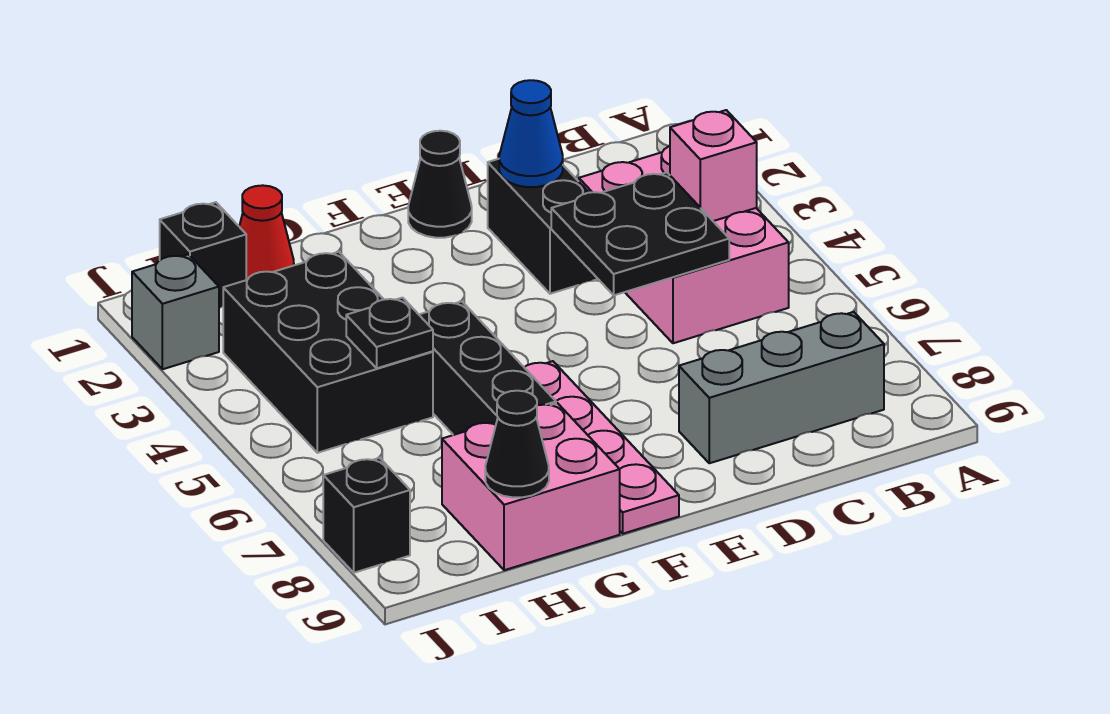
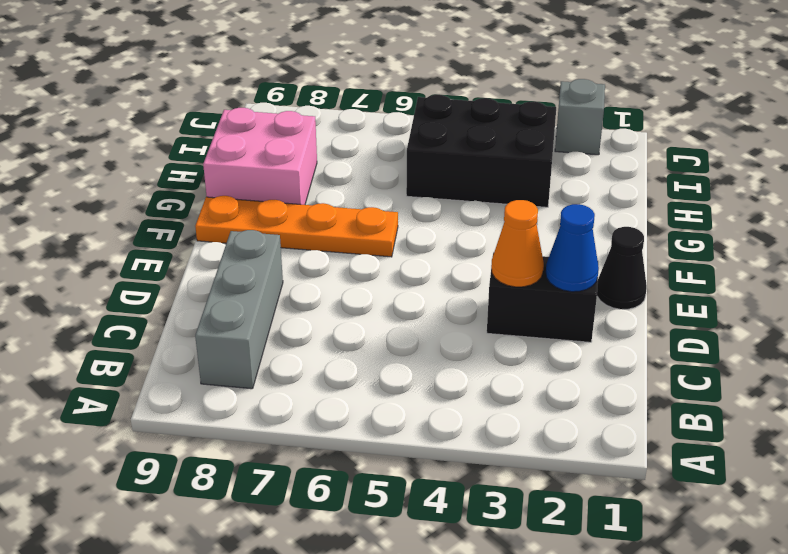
orange cone D3 level 2 -> none
orange plate F6:F9 level 1 -> pink plate F6:F9 level 1
none -> pink brick B3:C5 level 1
none -> black brick G5:G7 level 1
none -> red cone H1 level 1

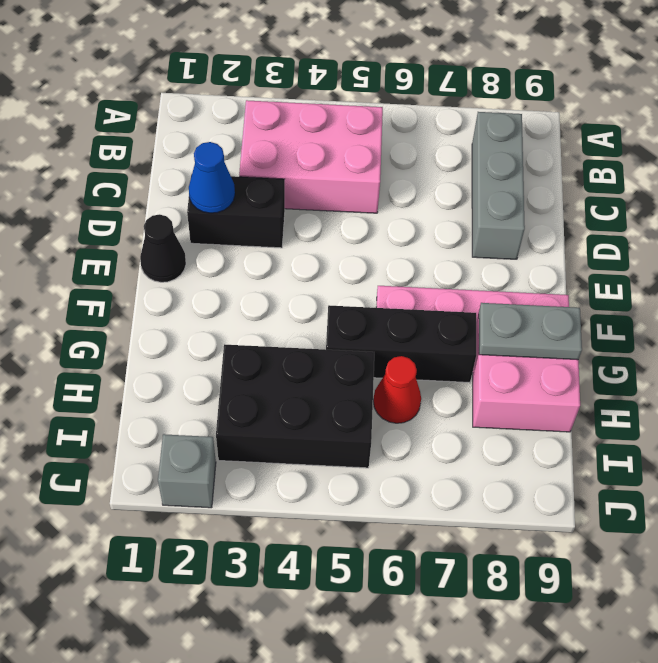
grey plate G8:G9 level 2 -> none
red cone H6 level 1 -> red cone H1 level 1
none -> black brick I1 level 1
none -> black brick J8 level 1
none -> pink brick B4 level 2

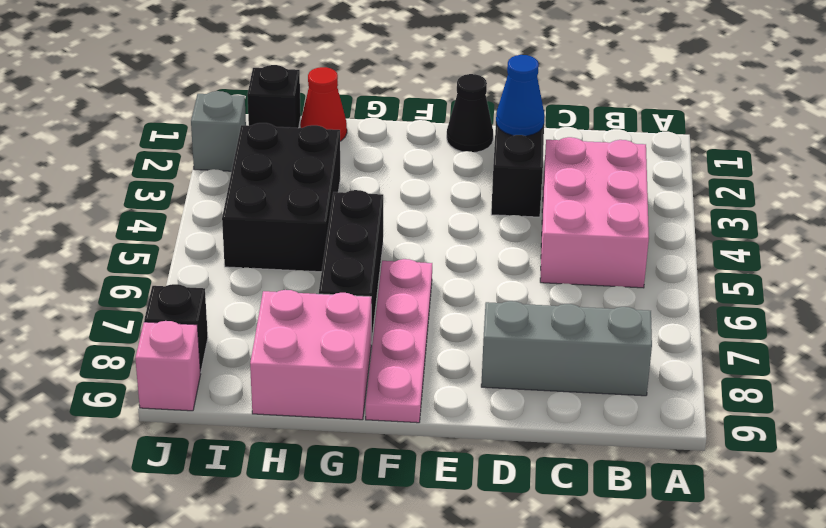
pink brick J9 level 1 -> pink brick B4 level 2
none -> black plate C4:D5 level 2
none -> black plate H5 level 2
none -> black cone H9 level 2

